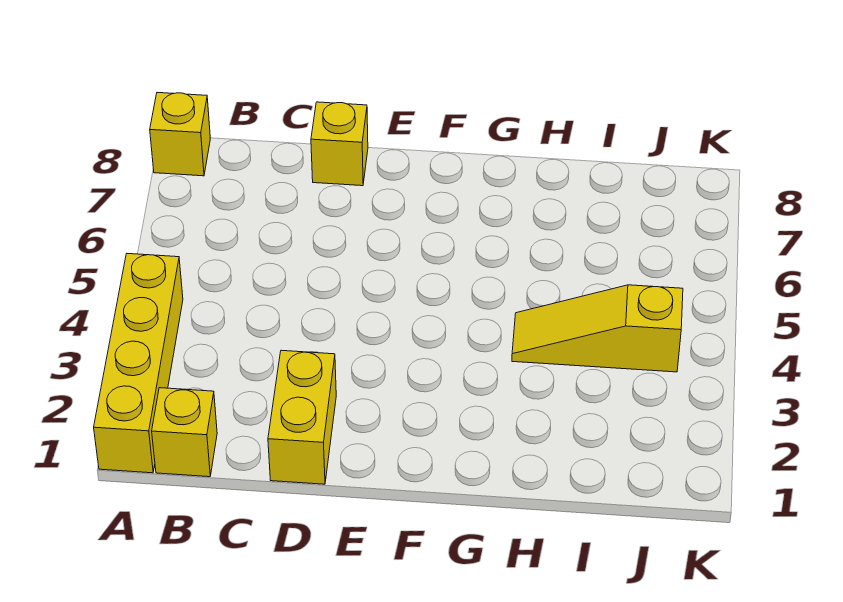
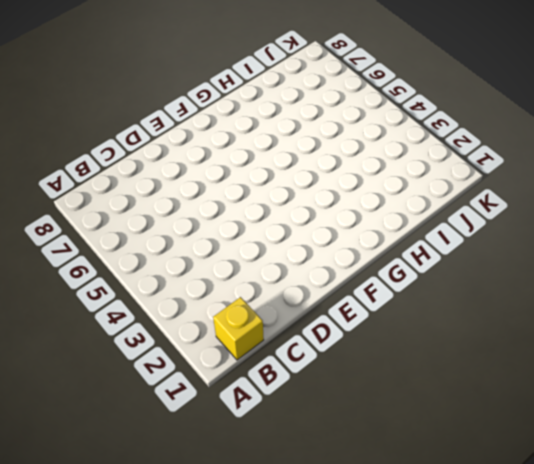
none -> yellow brick A1:A4 level 1
none -> yellow brick A8 level 1

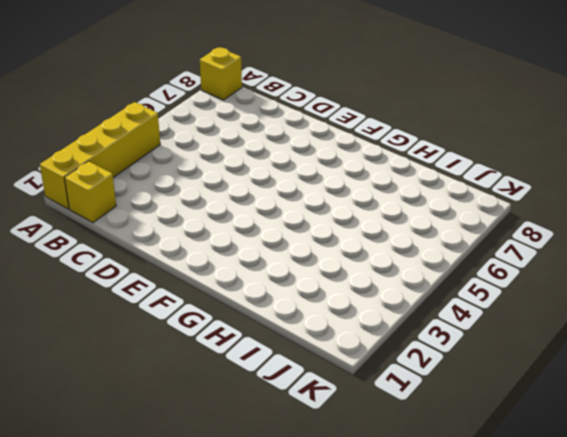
none -> yellow brick D1:D2 level 1
none -> yellow brick D8 level 1

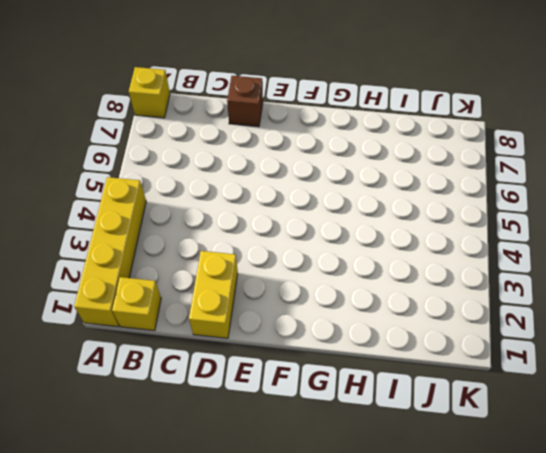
brown brick D8 level 1 -> yellow brick D8 level 1
none -> yellow slope H4:J4 level 1 top J

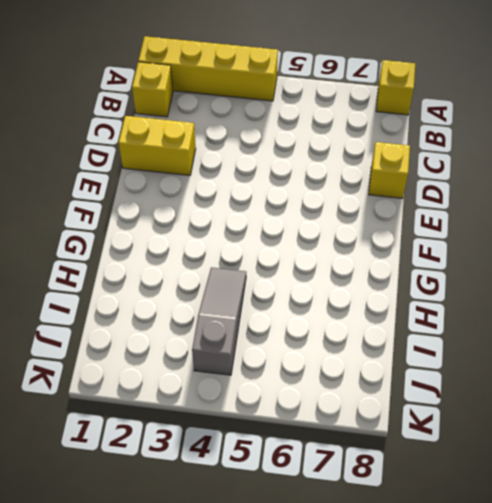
grey slope H4:J4 level 1 top J -> yellow slope H4:J4 level 1 top J

